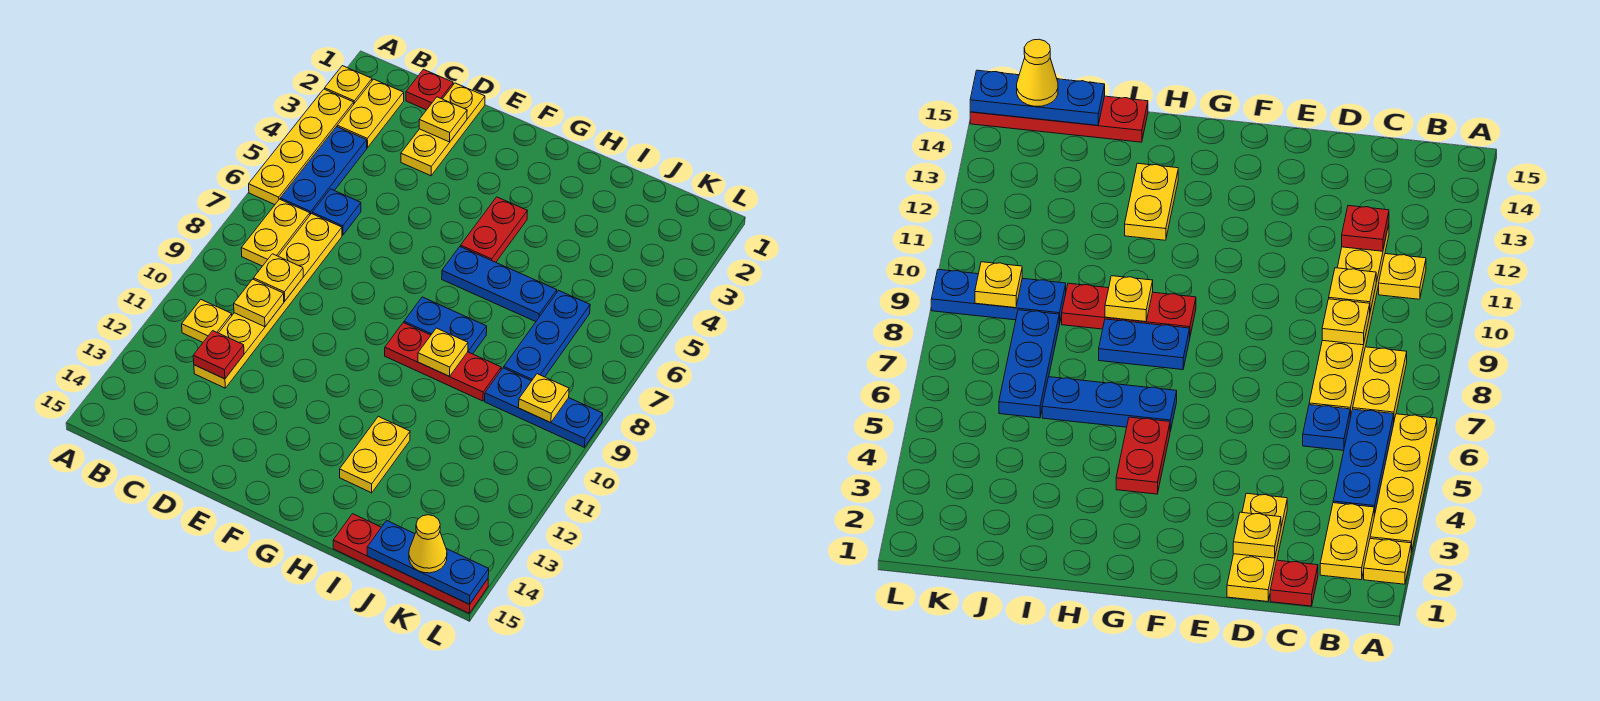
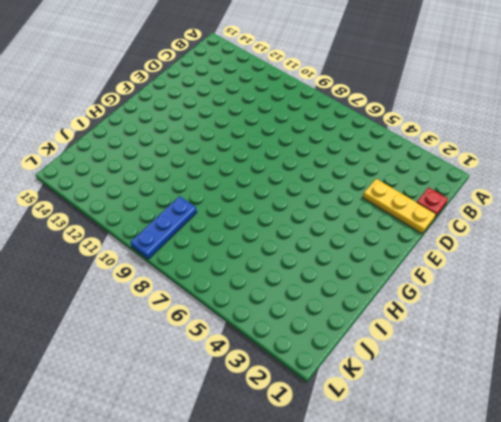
none -> yellow plate A2 level 1
none -> yellow plate A3:A6 level 1
none -> yellow plate B2:B3 level 1

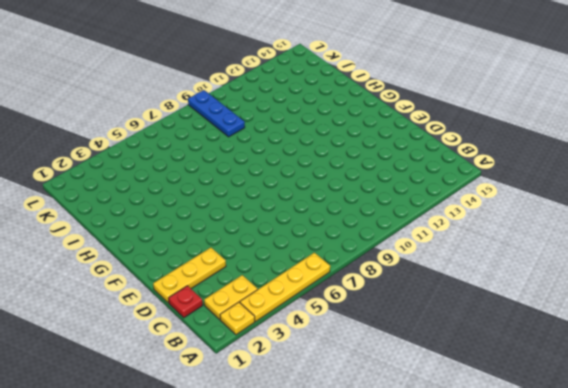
none -> blue plate B4:B6 level 1
none -> yellow plate B7:B8 level 1
none -> yellow plate B11 level 1

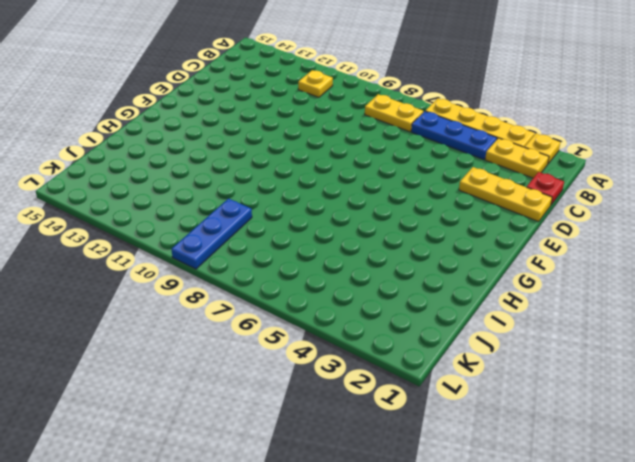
none -> blue plate C6 level 1
none -> yellow plate C7:C12 level 1
none -> red plate G4:G5 level 1

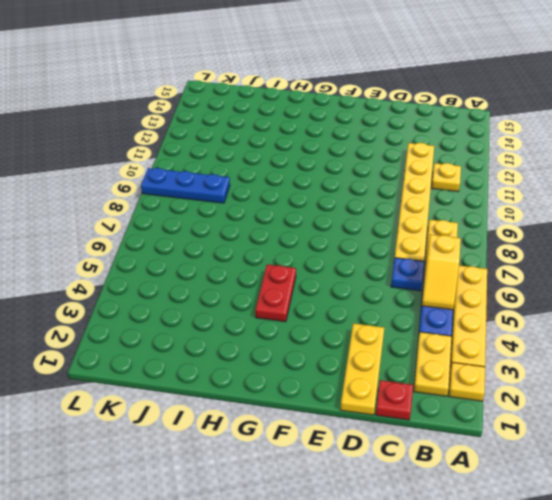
yellow slope B5:B6 level 2 top 6 -> none
none -> blue plate G6:I6 level 1
none -> blue plate G8:H8 level 1
none -> red plate G9:I9 level 1

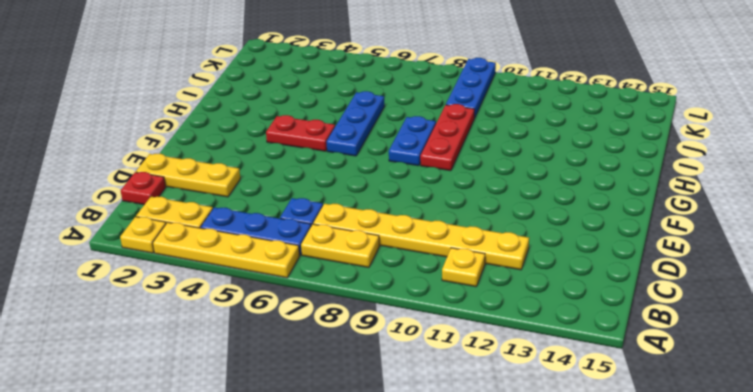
none -> yellow plate H12:H13 level 1
none -> red plate I15:L15 level 1
none -> blue plate J6:J8 level 1

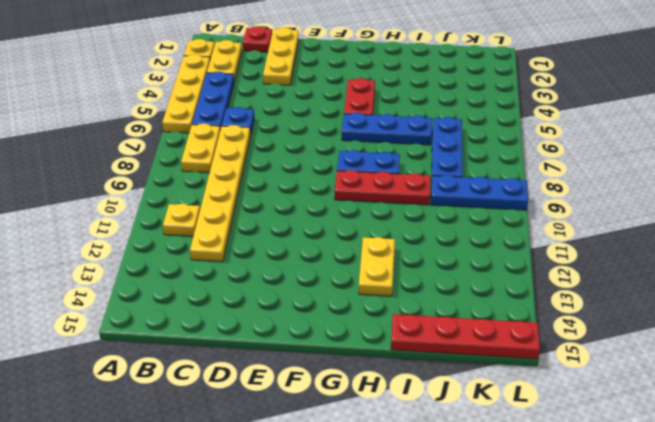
none -> yellow plate C9 level 2
none -> yellow plate C10 level 2
none -> red plate C12 level 2

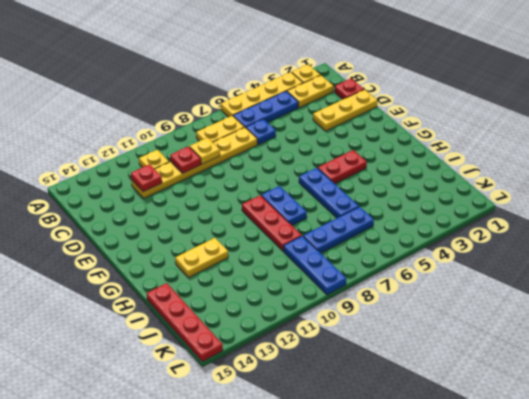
red plate C10 level 2 -> yellow plate C10 level 2
none -> yellow plate D2 level 2
none -> yellow plate H9 level 2
none -> blue plate J15:L15 level 2

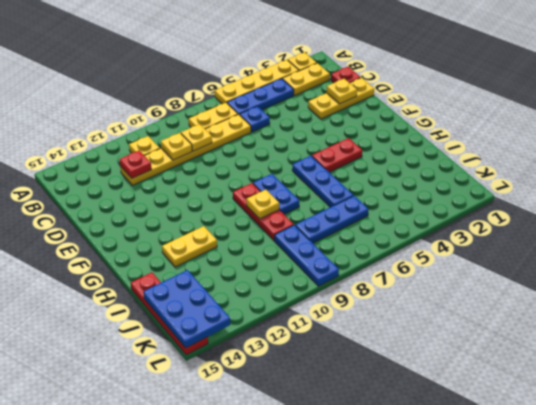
blue plate J14:L15 level 2 -> blue plate J15:L15 level 2
none -> yellow plate K9 level 2
none -> yellow cone K15 level 3

